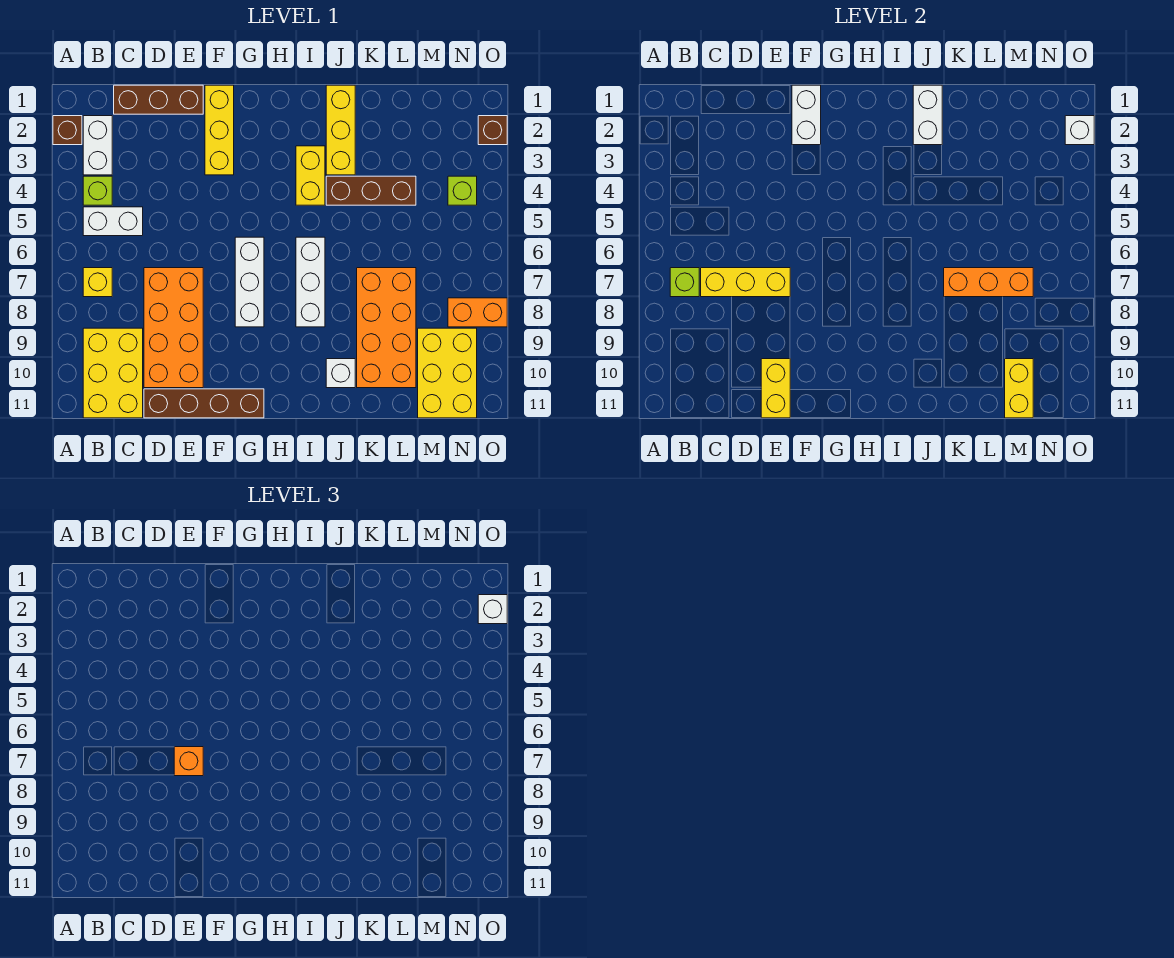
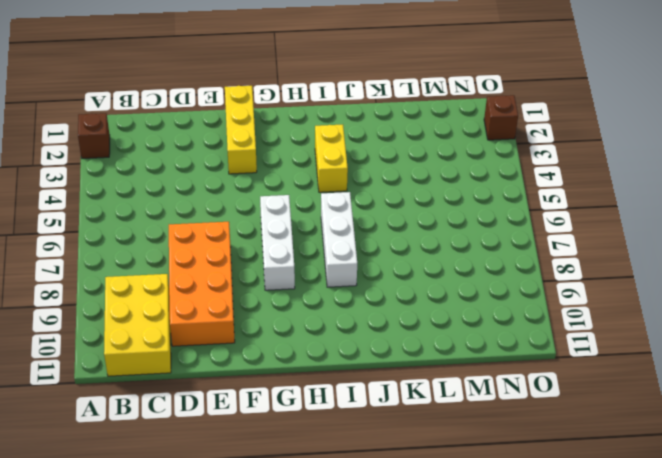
none -> white brick B2:B3 level 1
none -> lime brick B4 level 1
none -> white brick B5:C5 level 1
none -> yellow brick B7 level 1

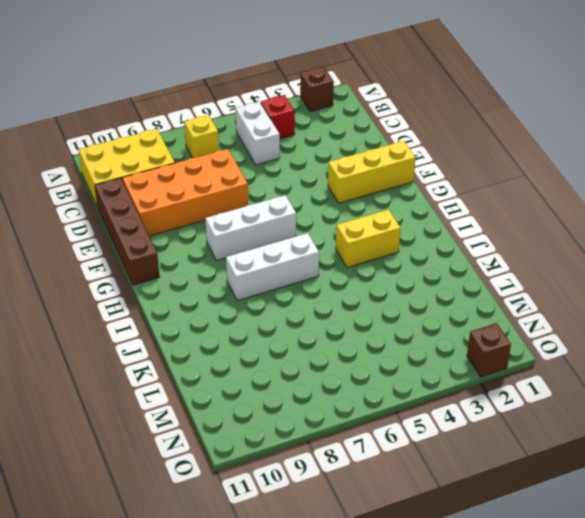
red brick B4 level 1 -> lime brick B4 level 1
none -> white brick B2:B3 level 1
none -> brown brick C1:E1 level 1
none -> yellow brick J1:J3 level 1
none -> brown brick J4:L4 level 1

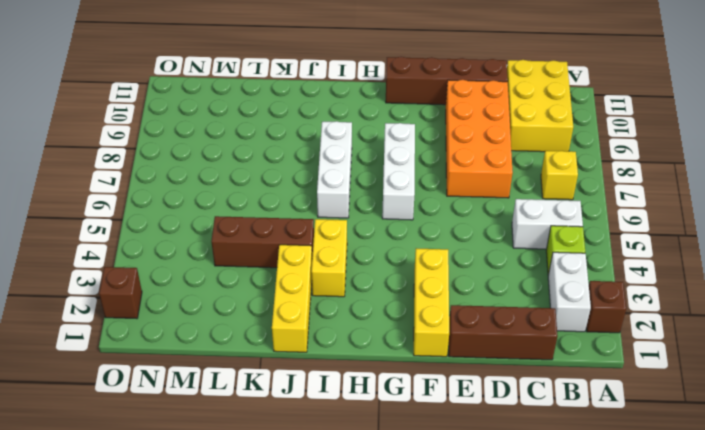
none -> white brick J10 level 1
none -> orange brick K7:L10 level 1
none -> yellow brick M9:N11 level 1
none -> lime brick N4 level 1

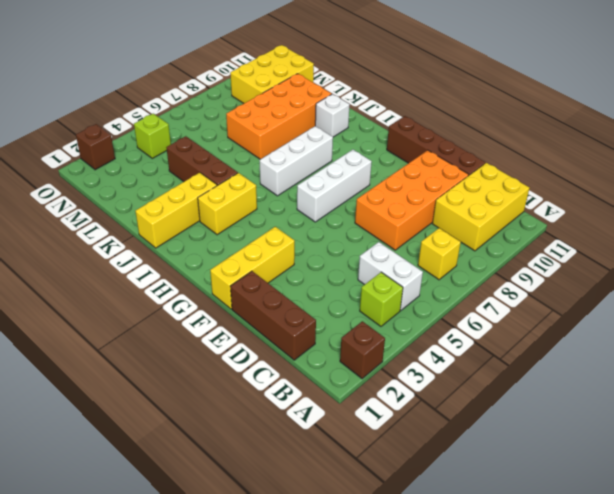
none -> white brick B2:B3 level 1
none -> orange brick N8:O8 level 1
none -> lime brick B7 level 2
none -> yellow brick C7:E7 level 2

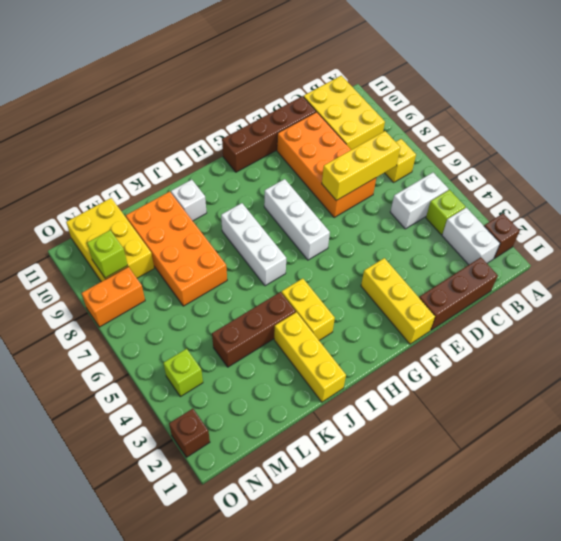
lime brick N9 level 2 -> lime brick B7 level 2
none -> yellow brick E10:E11 level 2
none -> white brick F1:F2 level 2
none -> white brick J1:J2 level 2
none -> orange brick K7:M7 level 2

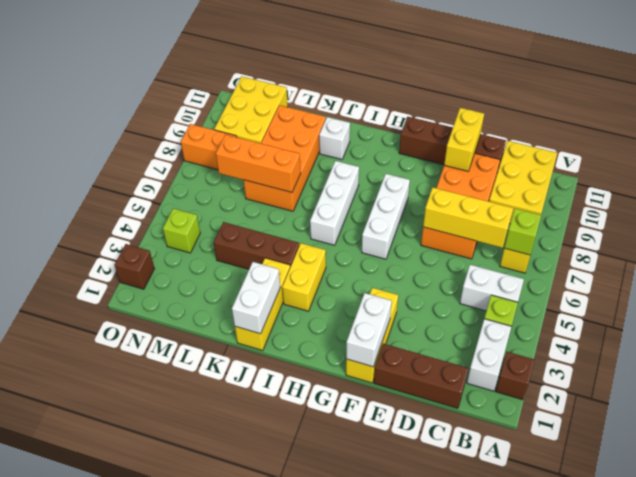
none -> yellow brick M10:M11 level 2
none -> white brick O2 level 2
none -> orange brick E7 level 3
none -> white brick O2 level 3

